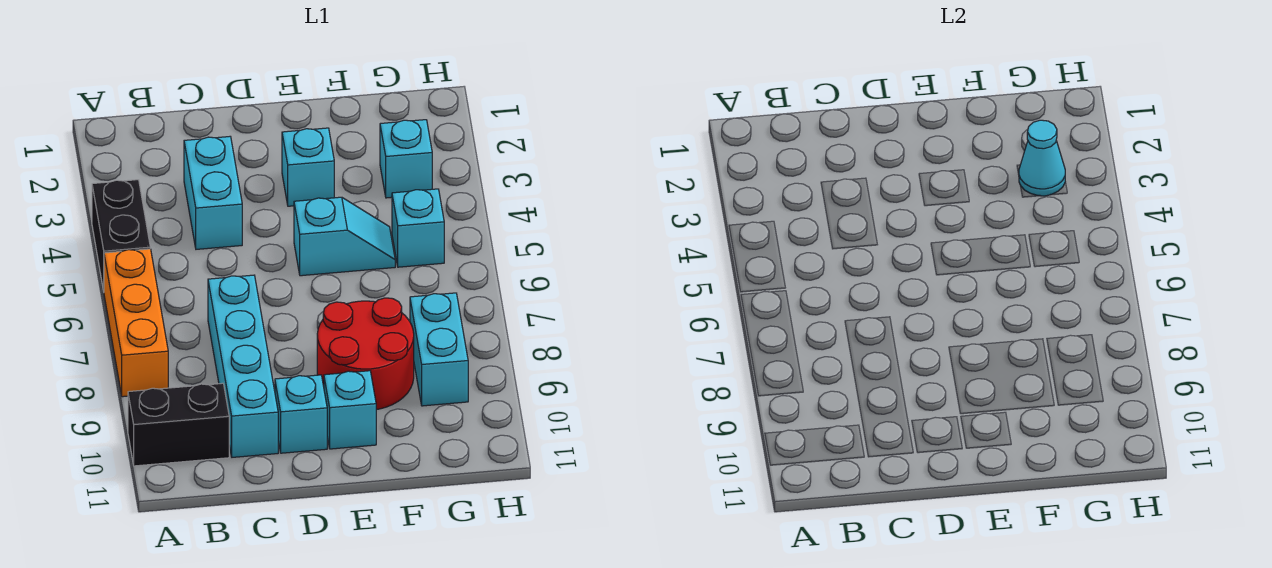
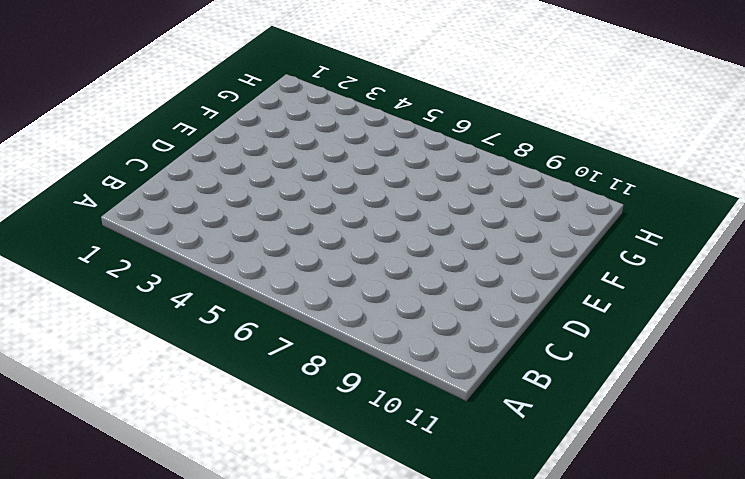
none -> black brick A4:A5 level 1
none -> orange brick A6:A8 level 1
none -> black brick A10:B10 level 1

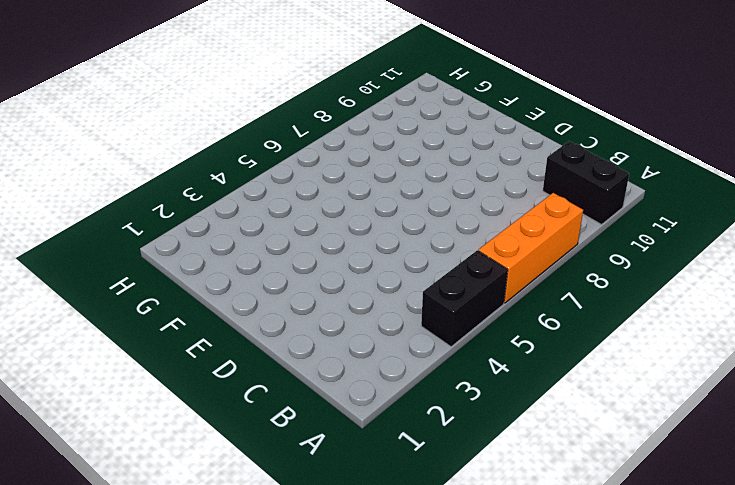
none -> cyan brick C3:C4 level 1
none -> cyan brick C7:C10 level 1
none -> cyan brick D10 level 1

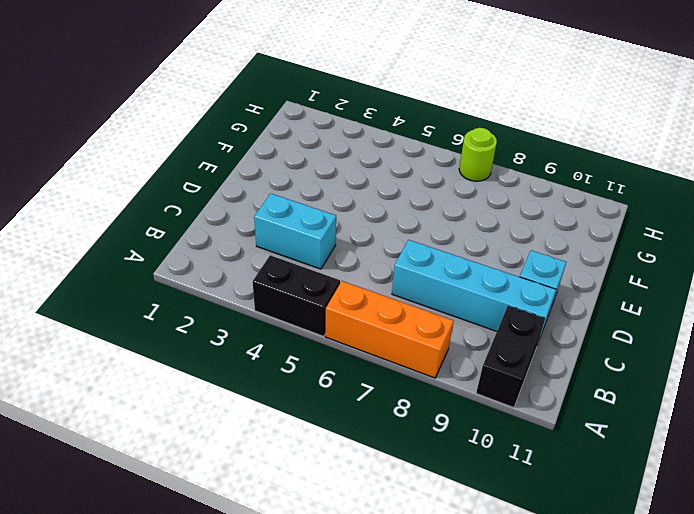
lime round brick H7 level 1 -> none
none -> cyan brick E3 level 1
none -> cyan slope E5:F5 level 1 top E
none -> red round brick E8:F9 level 1

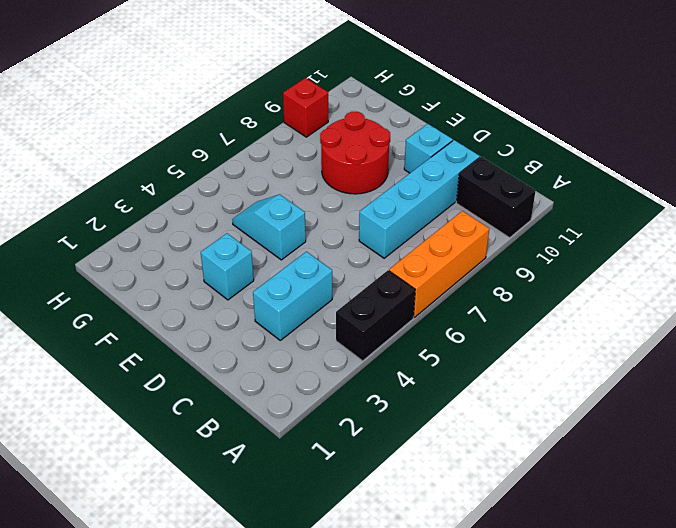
red brick H9 level 1 -> none
none -> cyan brick E10 level 1
none -> cyan brick G3 level 1
none -> cyan brick G5 level 1

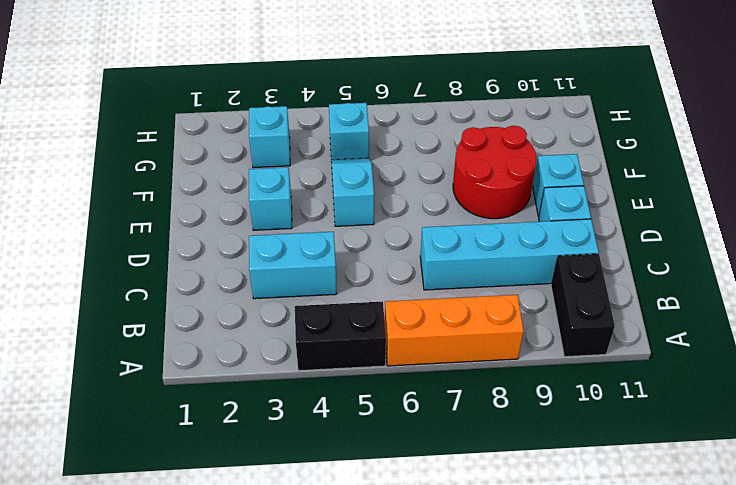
none -> cyan brick G8:G9 level 1
none -> cyan cone G3 level 2

